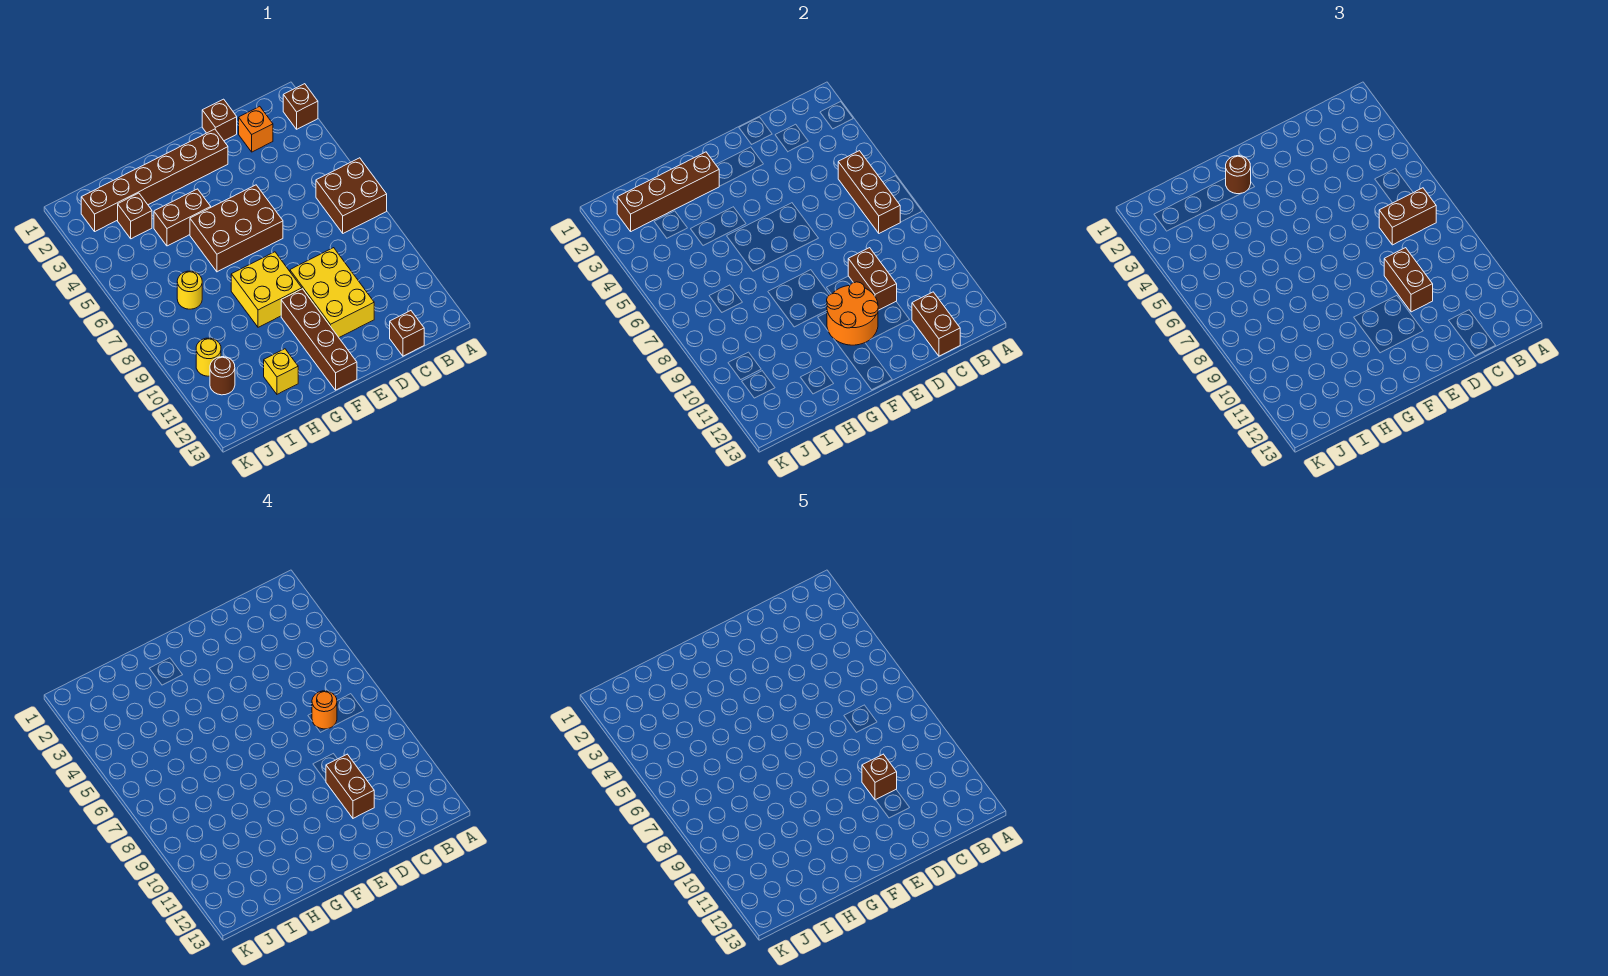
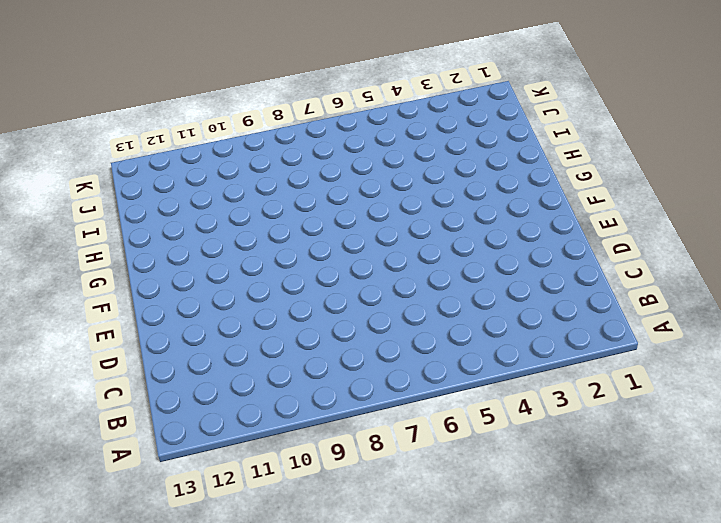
none -> brown brick A2 level 1
none -> brown brick A6:B7 level 1
none -> orange brick C2 level 1

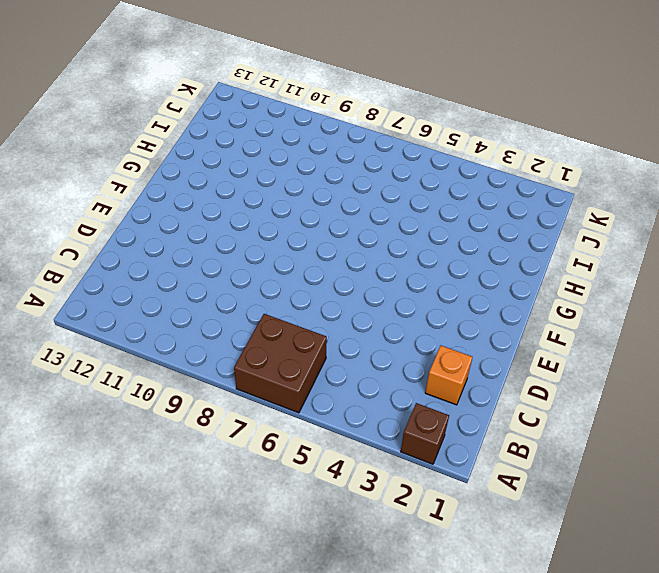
none -> brown brick C13 level 1
none -> brown brick D1 level 1
none -> yellow brick D9:E11 level 1

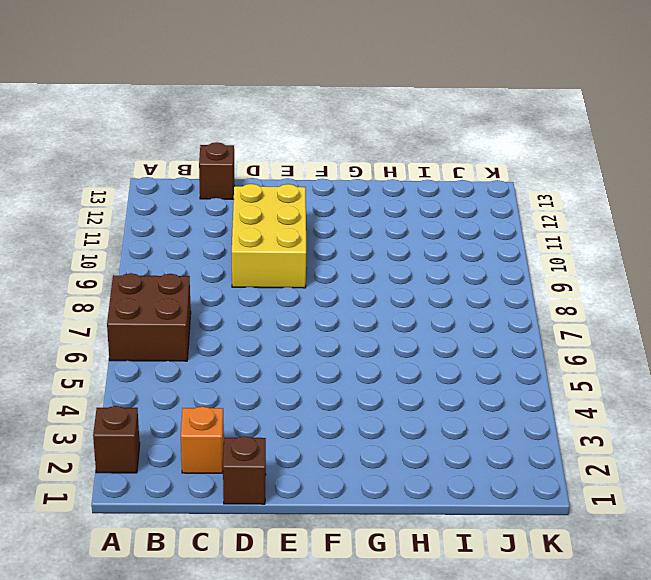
none -> brown brick E2:J2 level 1
none -> brown brick E5:G6 level 1
none -> yellow brick F8:G9 level 1

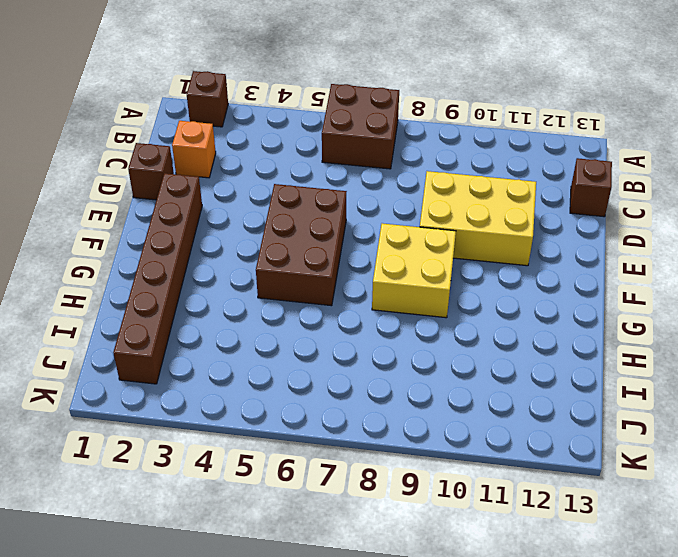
none -> brown brick F10:F13 level 1
none -> brown brick G4:H4 level 1
none -> yellow brick H12 level 1

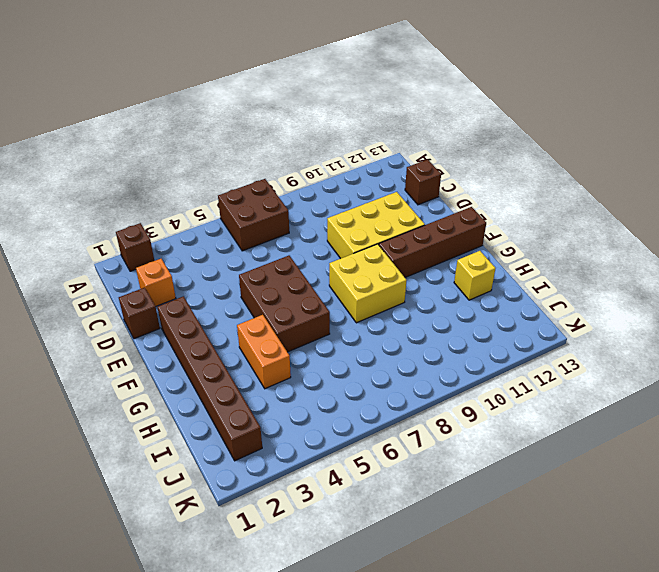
orange brick G4:H4 level 1 -> brown brick G4:H4 level 1
none -> brown brick I3 level 1
none -> yellow round brick I7 level 1
none -> yellow round brick J10 level 1

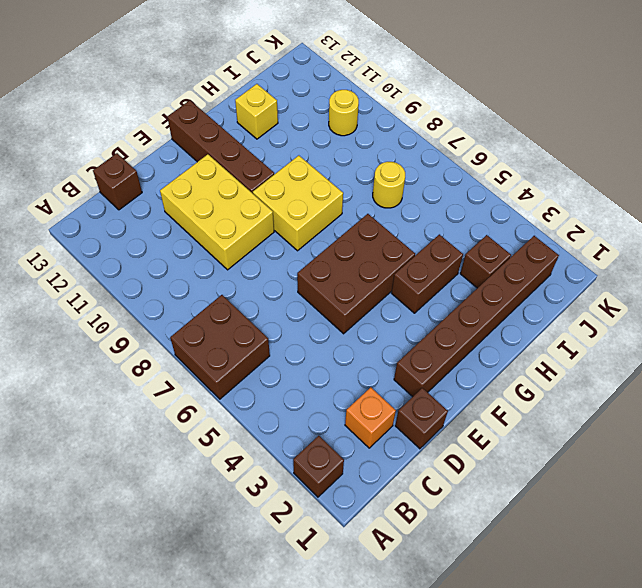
none -> brown round brick J11 level 1
none -> brown brick B5:B7 level 2
none -> brown brick C12:C13 level 2

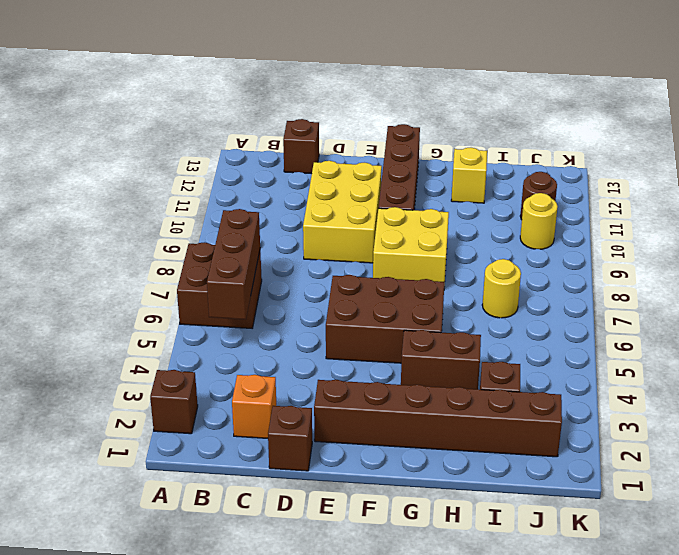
none -> brown brick C12:C13 level 2
none -> brown brick D9:D10 level 2
none -> orange round brick E10:F11 level 2

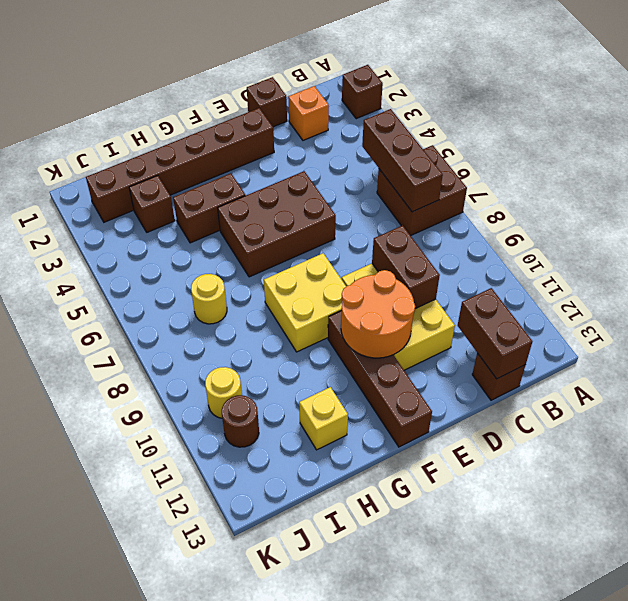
none -> brown brick G2:J2 level 2
none -> brown brick B7:C7 level 3
none -> brown brick D9:D10 level 3

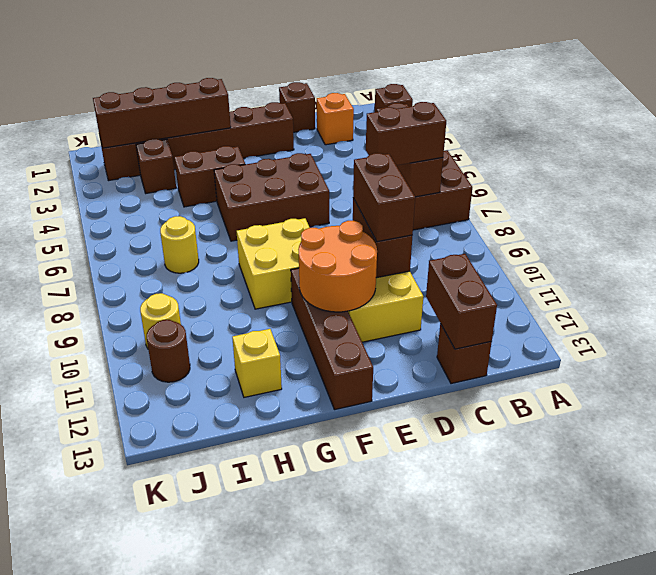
none -> brown round brick G2 level 3
none -> orange round brick C7 level 4
none -> brown brick D10:D11 level 4

